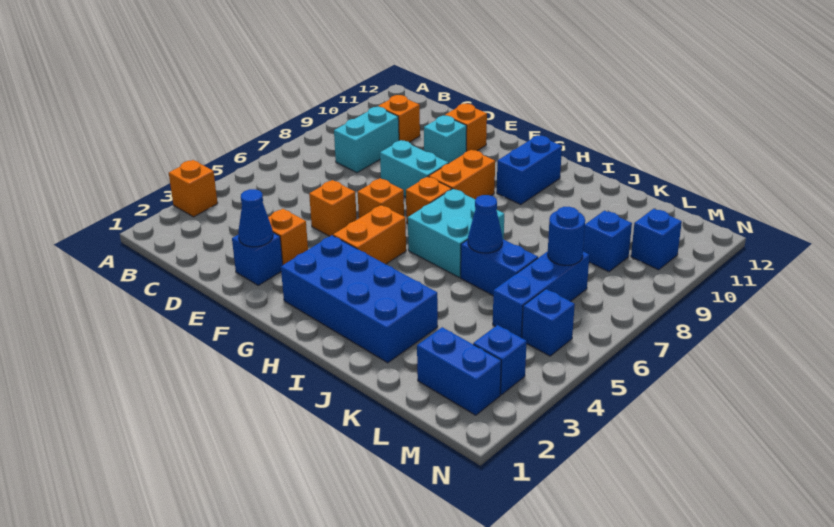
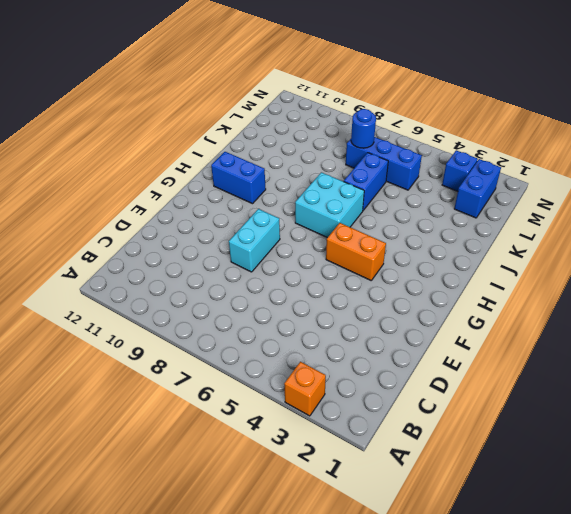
none -> cyan brick C8:C9 level 1
none -> orange brick C10 level 1
none -> blue brick E2 level 1

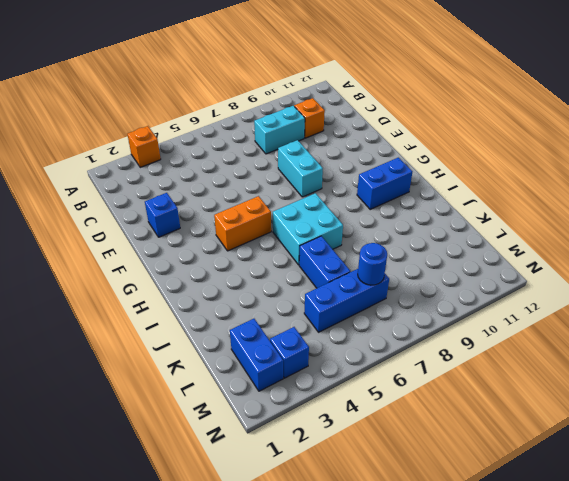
none -> orange brick E3 level 1
none -> orange brick E5 level 1
none -> cyan brick E10 level 1

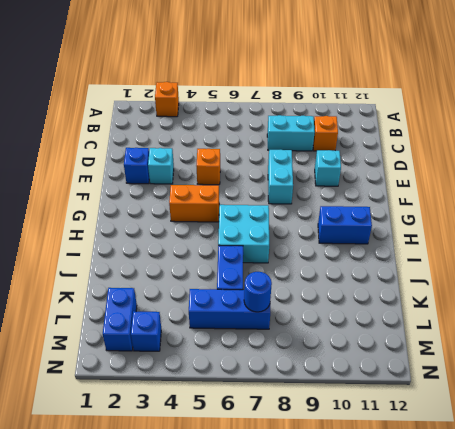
cyan brick E3 level 1 -> orange brick E3 level 1
none -> orange brick E11 level 1
none -> orange brick F6 level 1
none -> blue brick G2:J3 level 1

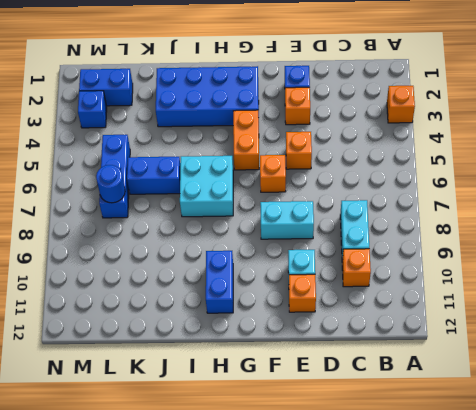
none -> orange brick G7 level 1
none -> orange brick G8:G9 level 1
none -> blue brick L9 level 1

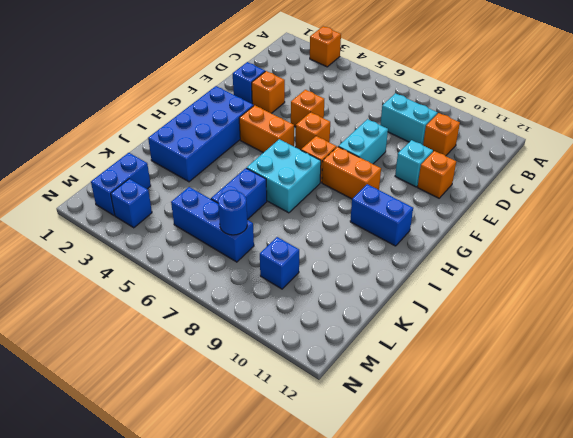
none -> blue brick M5 level 1
none -> blue brick M10 level 1
none -> blue cone E2 level 2

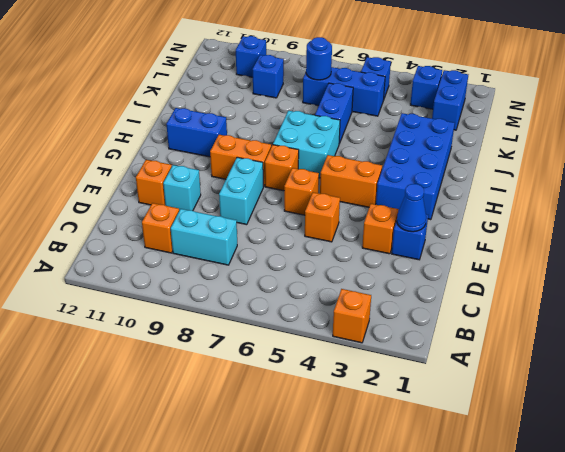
none -> blue cone J6 level 2

